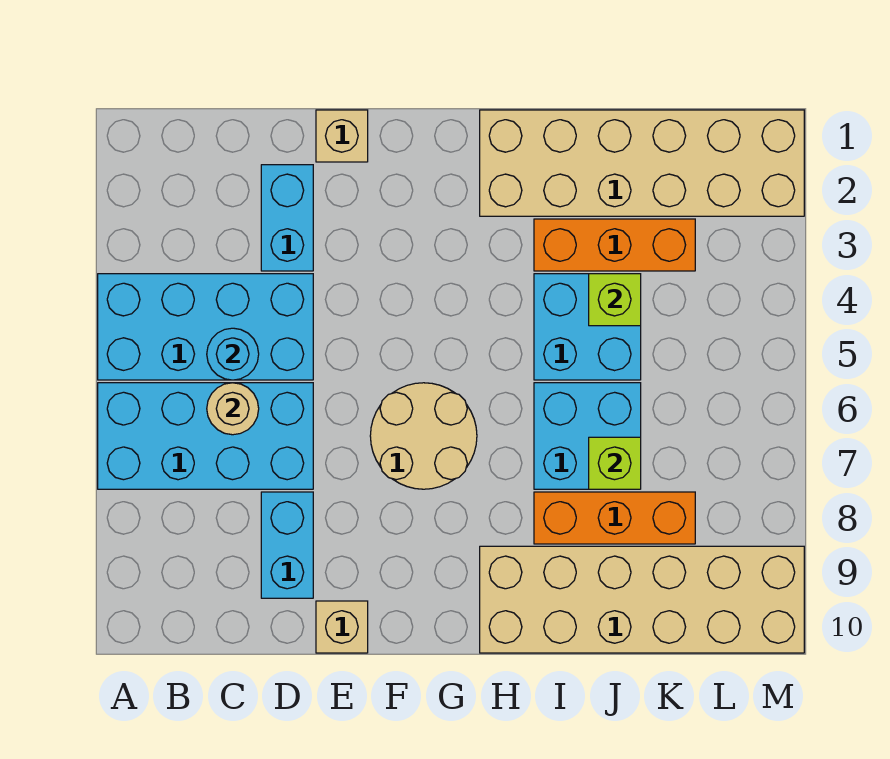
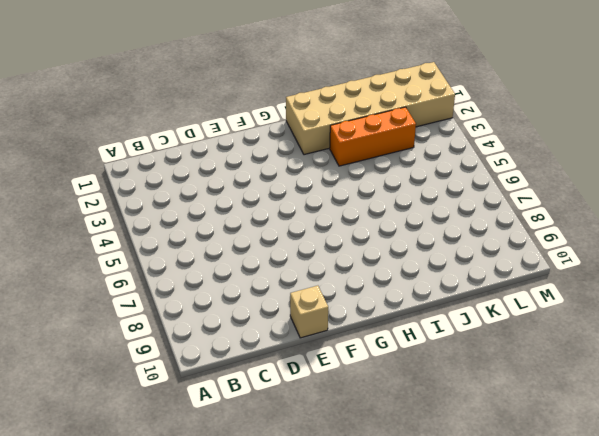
none -> cyan brick A4:D5 level 1
none -> cyan brick A6:D7 level 1
none -> cyan brick D2:D3 level 1

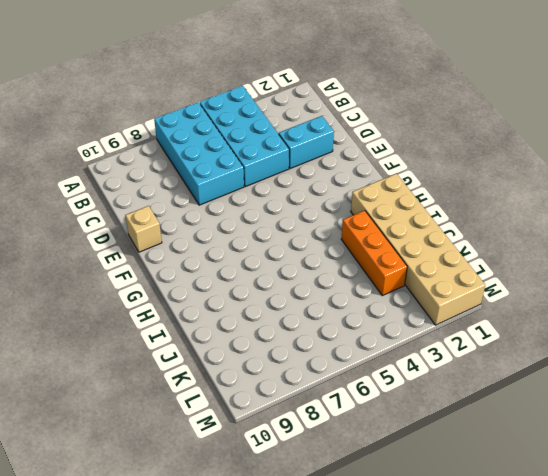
none -> cyan brick D8:D9 level 1
none -> tan brick E1 level 1
none -> tan round brick F6:G7 level 1

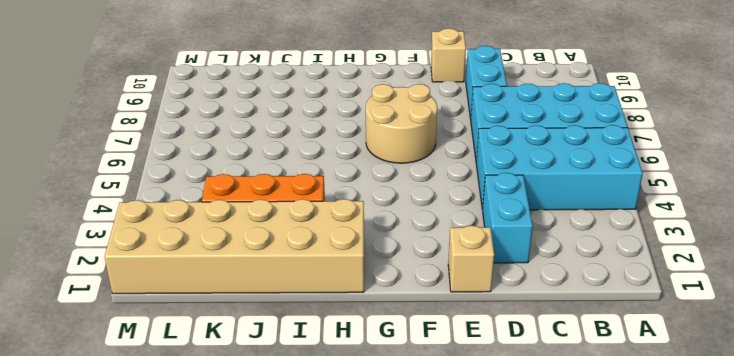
none -> tan brick H9:M10 level 1
none -> cyan brick I4:J5 level 1
none -> cyan brick I6:J7 level 1

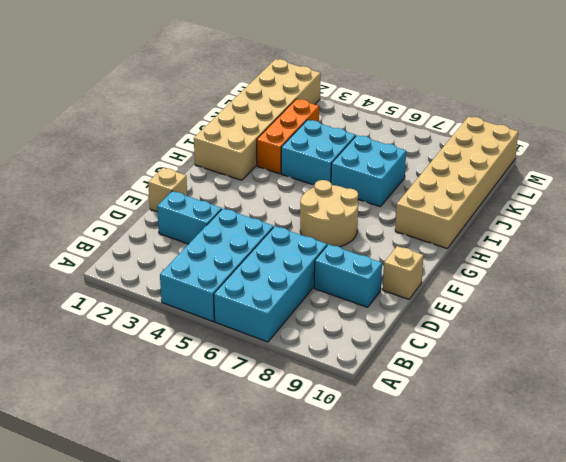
none -> orange brick I8:K8 level 1
none -> cyan round brick C5 level 2
none -> tan round brick C6 level 2

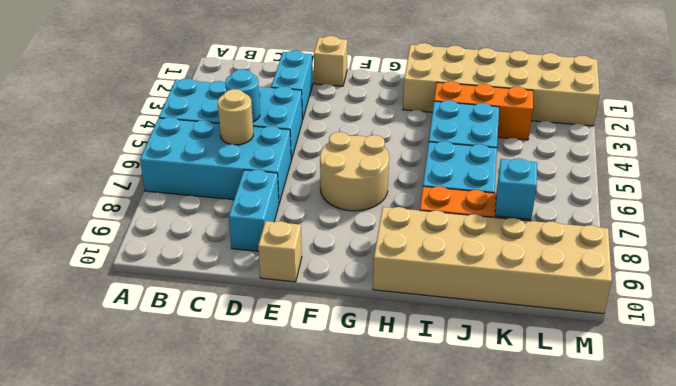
cyan brick K8 level 2 -> none
none -> lime brick J4 level 2
none -> lime brick J7 level 2

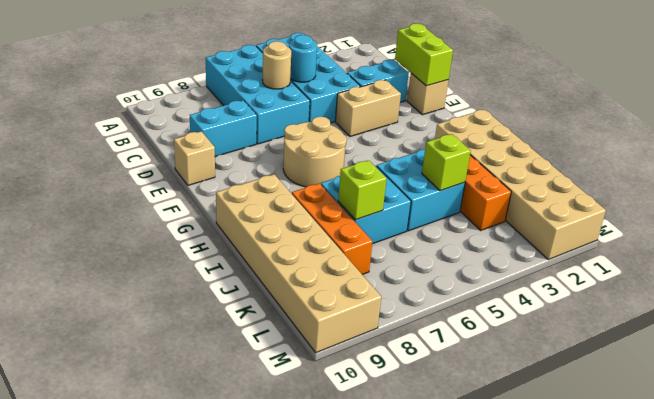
lime brick D1:E1 level 2 -> none
tan brick E3:E4 level 1 -> none

